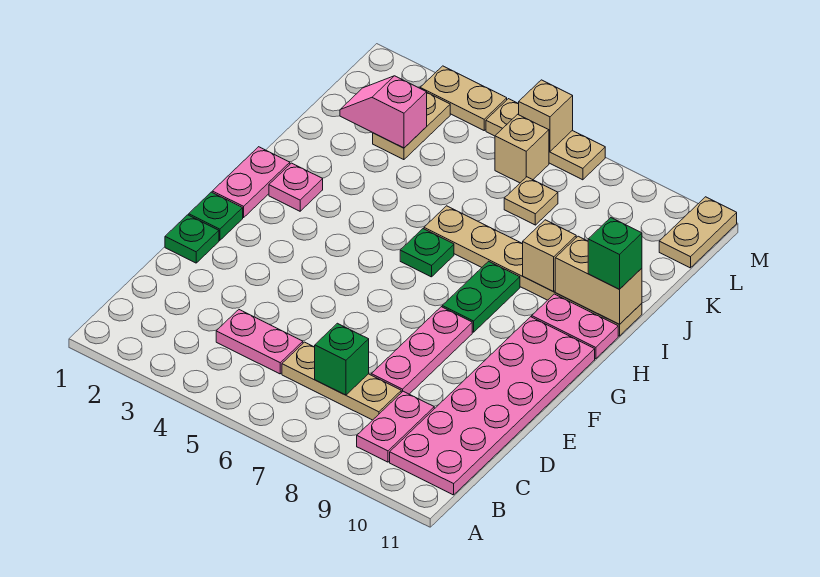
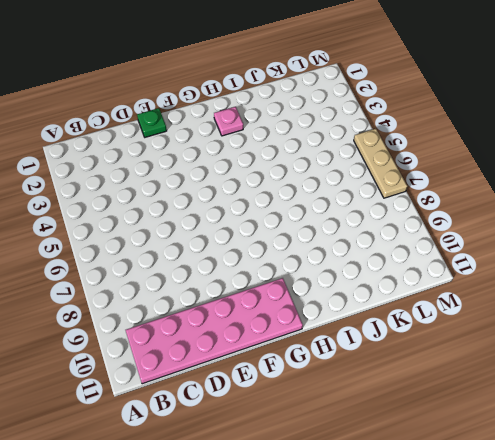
none -> pink plate B9:C9 level 1
none -> pink plate C4:C5 level 1
none -> tan plate C6:C8 level 1

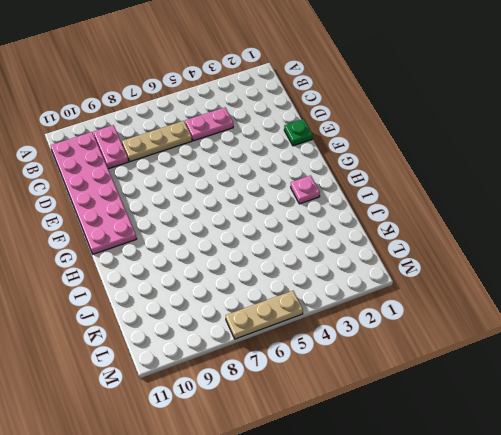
none -> pink plate D8:F8 level 1
none -> green plate F1 level 1
none -> pink plate G1:H1 level 1

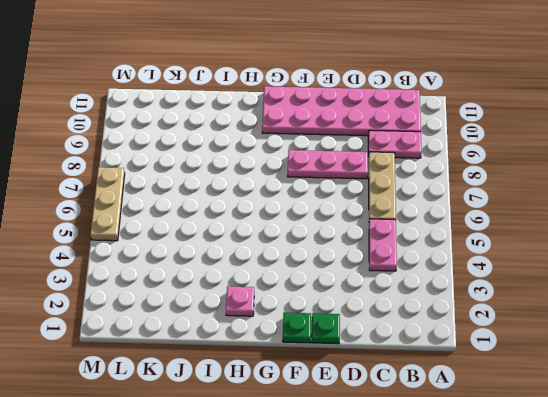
none -> pink plate G1:H1 level 1
none -> green plate G8:H8 level 1
none -> green plate H6 level 1

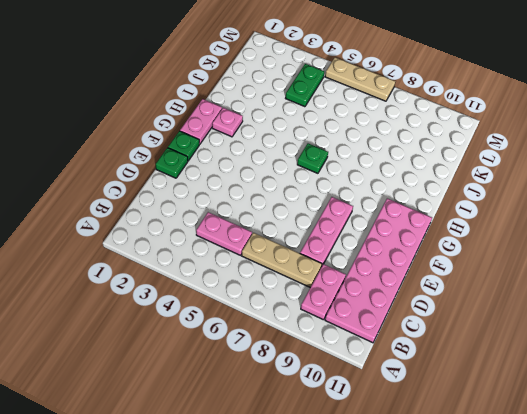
green plate K4:L4 level 1 -> green plate G8:H8 level 1
none -> pink plate H10:H11 level 1
none -> tan plate I6:I11 level 1
none -> tan plate K3:L3 level 1

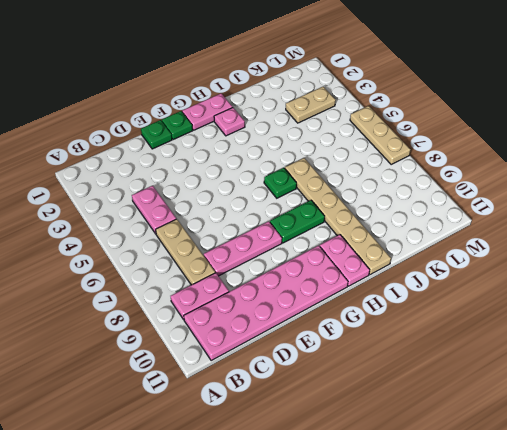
none -> tan plate K7 level 1
none -> tan brick L6 level 1
none -> tan plate L11:M11 level 1

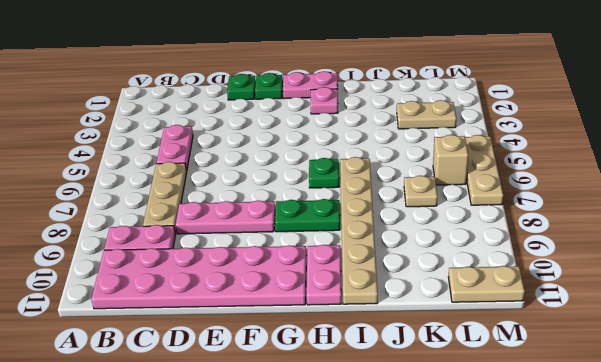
none -> tan plate M3:M4 level 1
none -> green brick C7 level 2
none -> tan brick I9 level 2

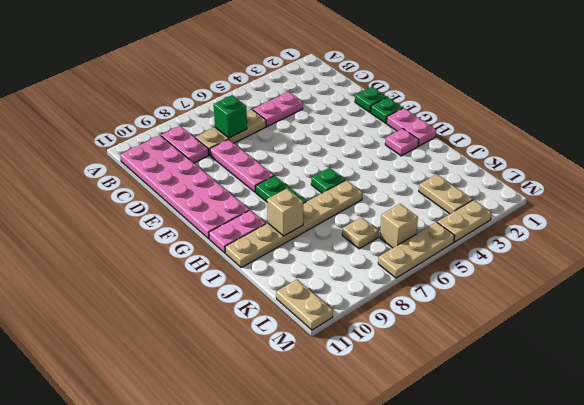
none -> tan brick I10:I11 level 2
none -> pink slope K2:K3 level 2 top 3
none -> tan brick M6 level 2

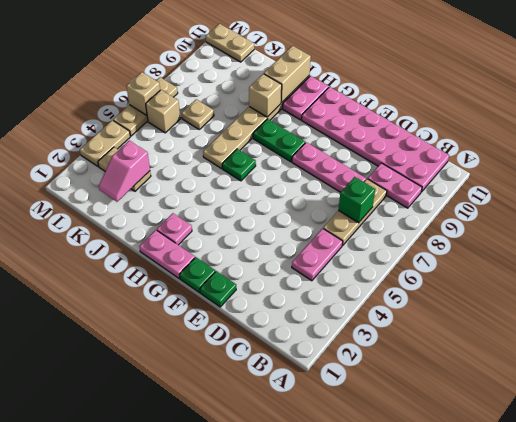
none -> green brick I11 level 3

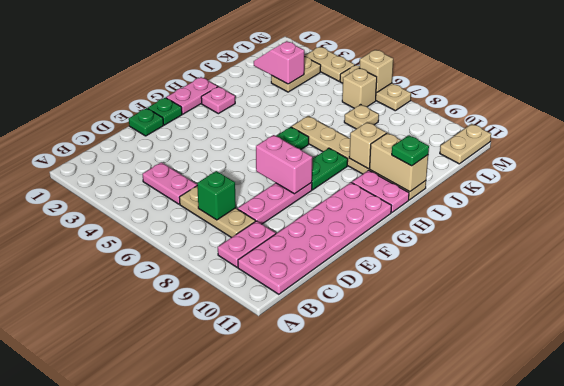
pink brick F7:F8 level 2 -> none
green plate I11 level 3 -> green brick I11 level 3

